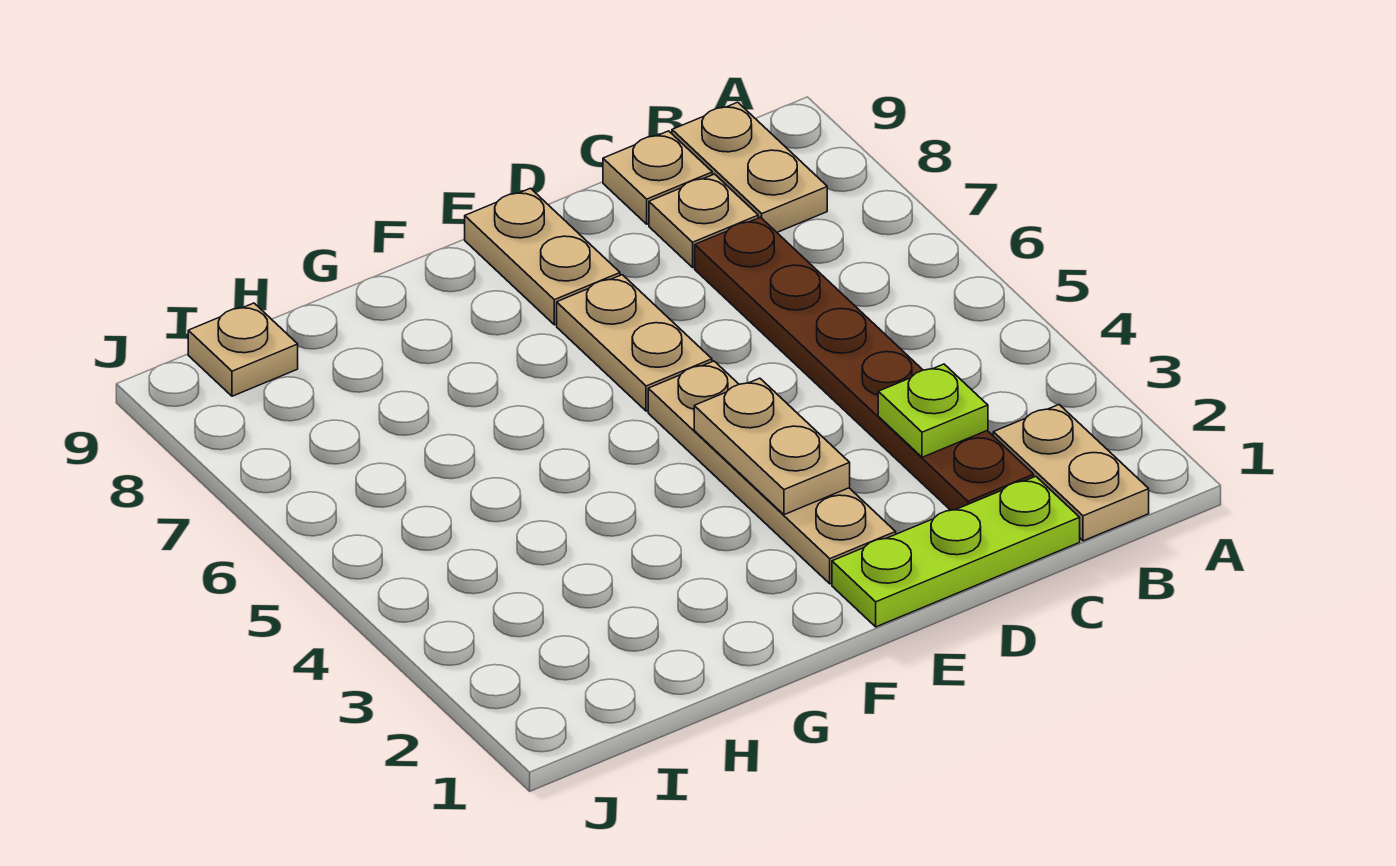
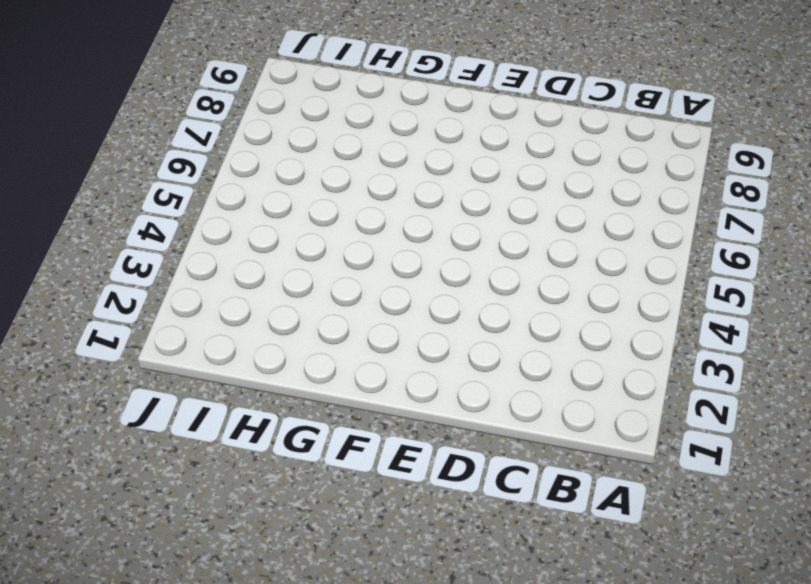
none -> tan plate B1:B2 level 1
none -> tan plate B8:B9 level 1
none -> lime plate C1:E1 level 1

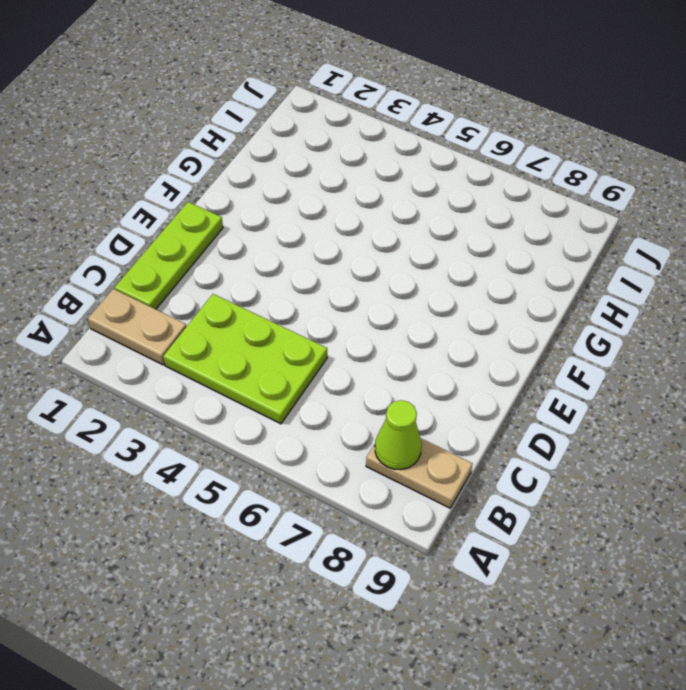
lime plate B3:C5 level 1 -> brown plate C2:C7 level 1
lime cone B8 level 2 -> none
none -> tan plate C8 level 1
none -> tan plate C9 level 1
none -> tan plate E2:E5 level 1

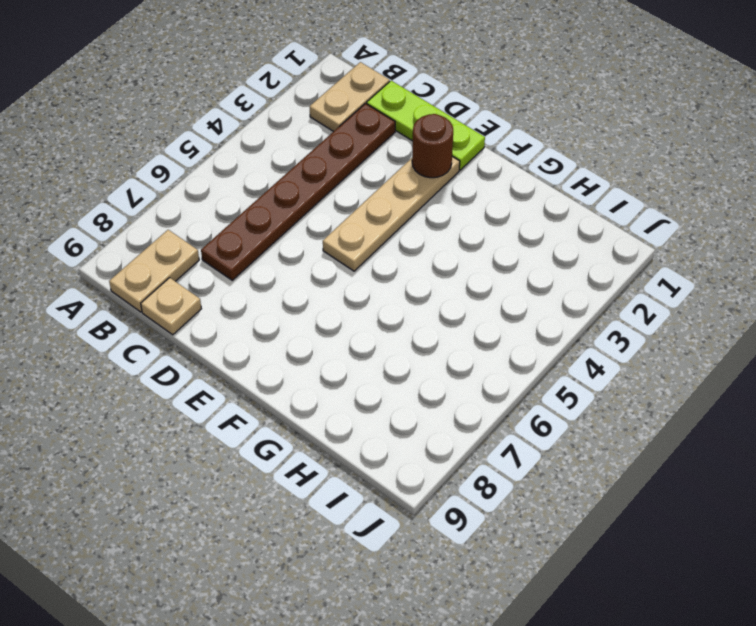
brown round brick E2 level 2 -> none
none -> tan plate C8 level 1
none -> tan plate E6:E7 level 1
none -> tan plate E8:E9 level 1

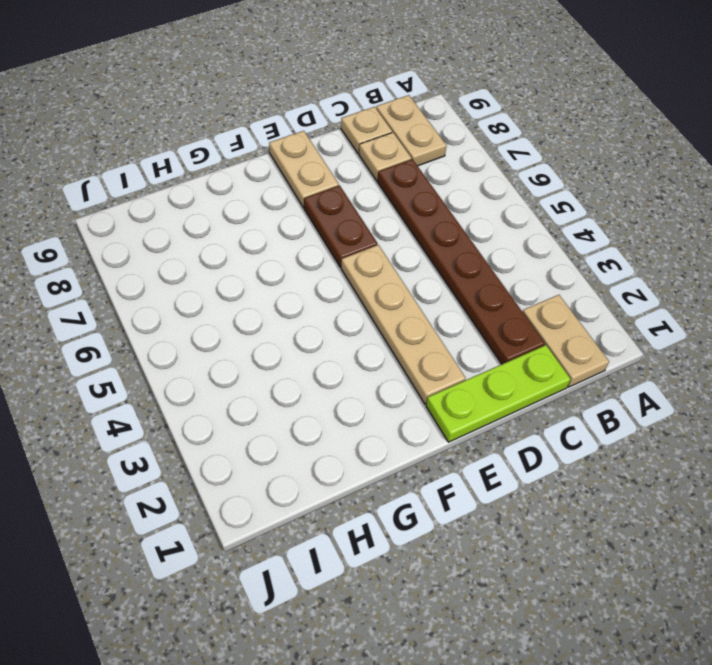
brown plate E6:E7 level 1 -> tan plate E6:E7 level 1
none -> tan plate I9 level 1
none -> lime plate C3 level 2
none -> tan plate E3:E4 level 2

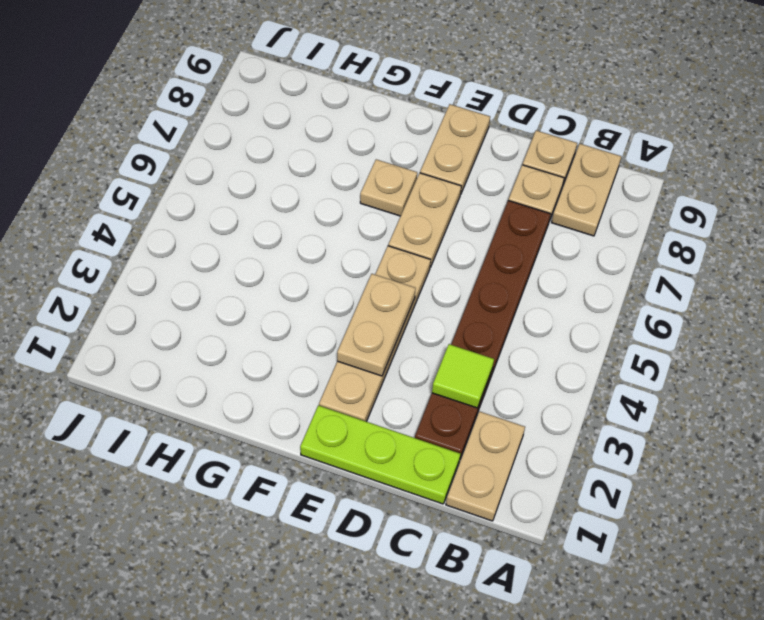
lime tile C3 level 2 -> lime plate C3 level 2
tan plate F7 level 1 -> tan plate I9 level 1

